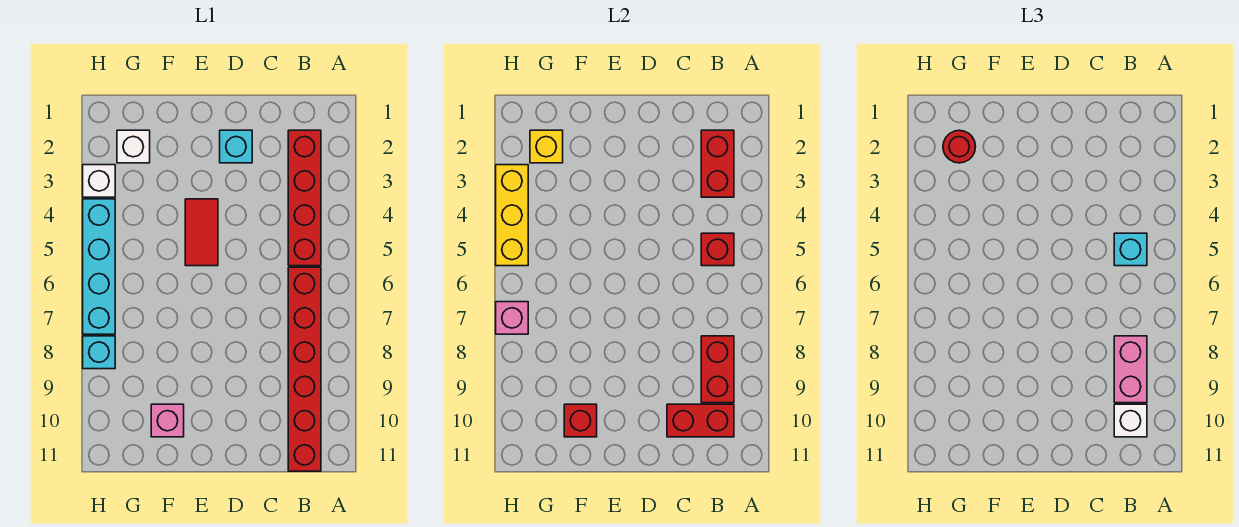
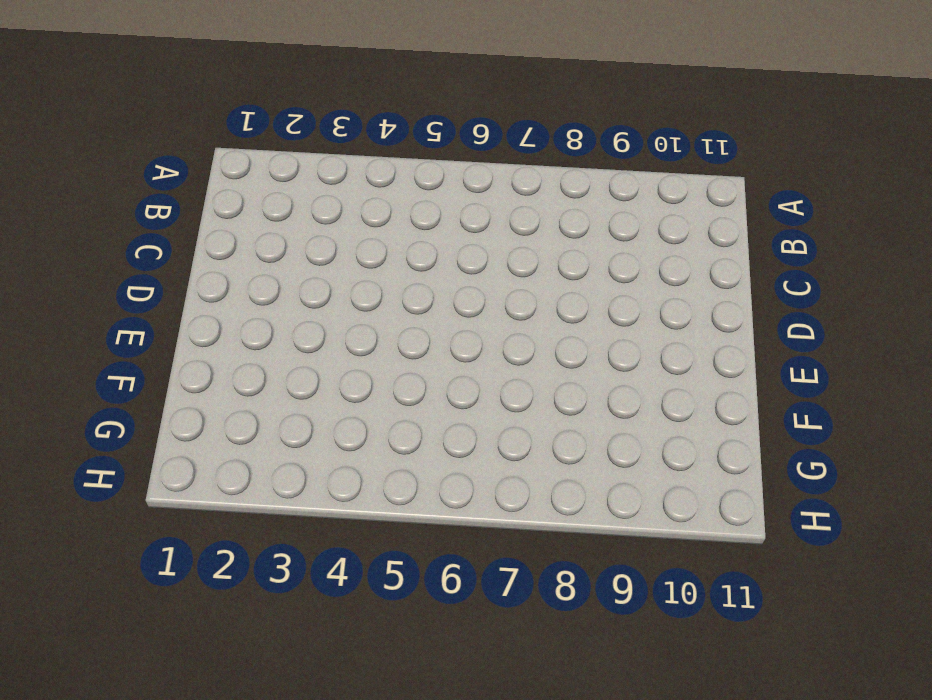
none -> red brick B2:B5 level 1
none -> red brick B6:B11 level 1
none -> cyan brick D2 level 1

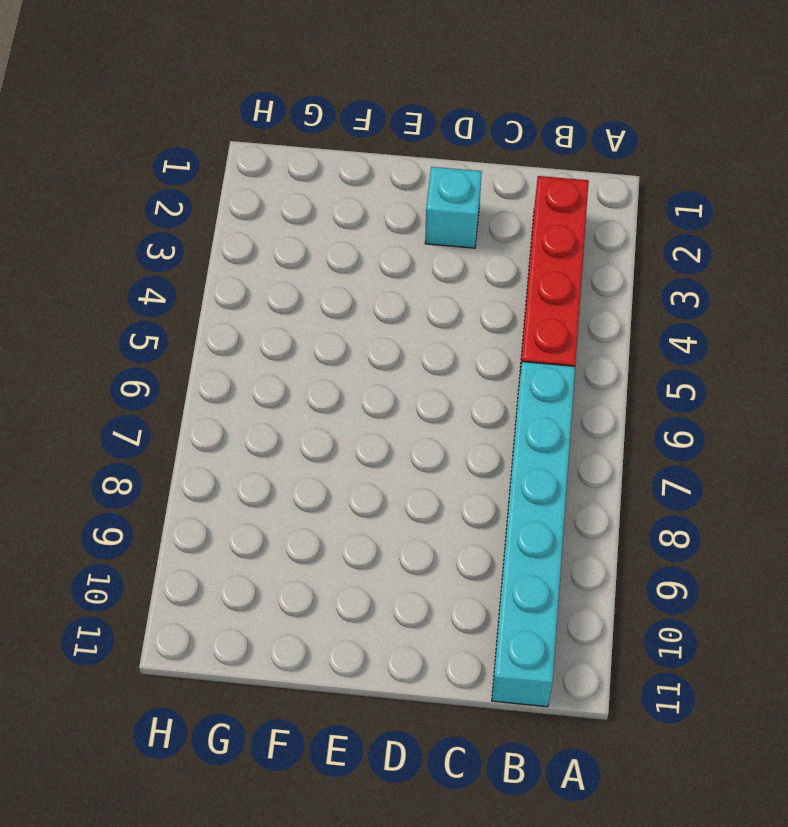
cyan brick B6:B11 level 1 -> red brick B6:B11 level 1
none -> red tile E4:E5 level 1
none -> pink brick F10 level 1
none -> white brick G2 level 1

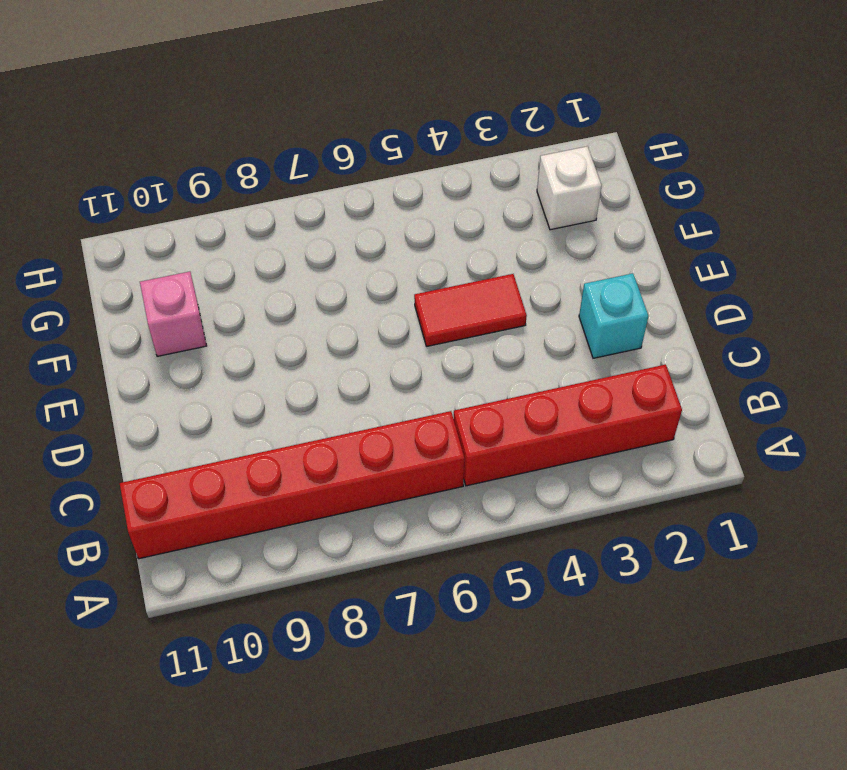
none -> white brick H3 level 1
none -> cyan brick H4:H7 level 1
none -> cyan brick H8 level 1

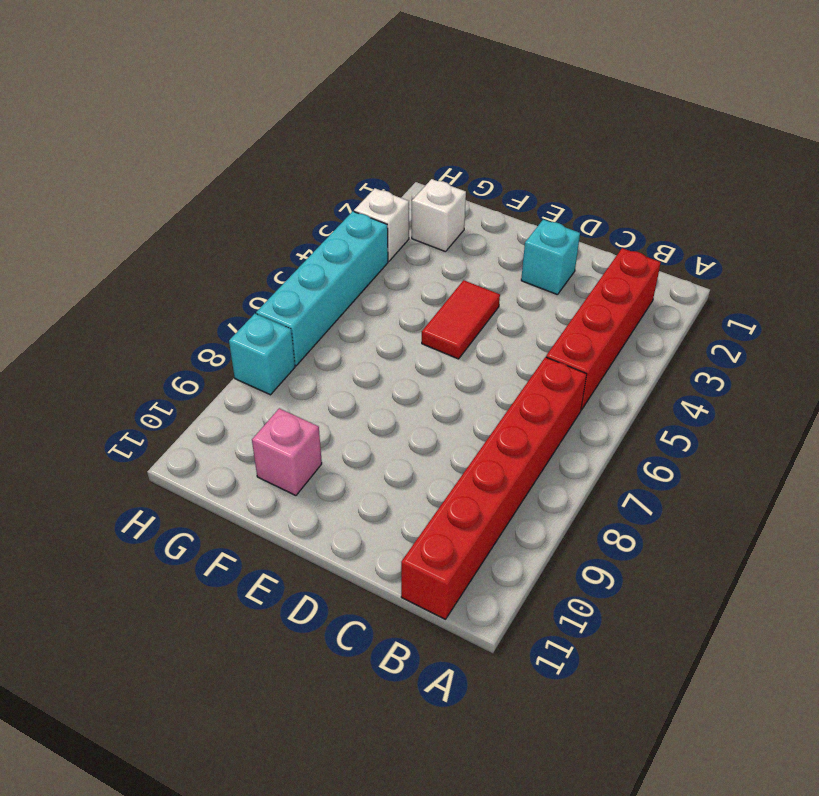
none -> red brick B2:B3 level 2
none -> red brick B5 level 2
none -> red brick B8:B9 level 2

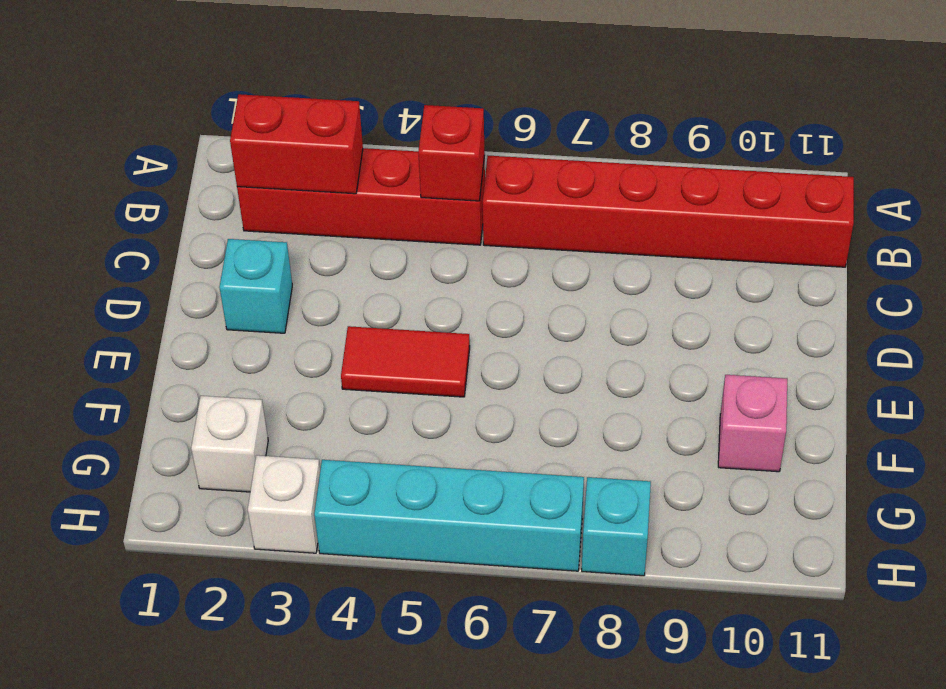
none -> red brick B8:B9 level 2
none -> red brick B10:C10 level 2
none -> red brick F10 level 2

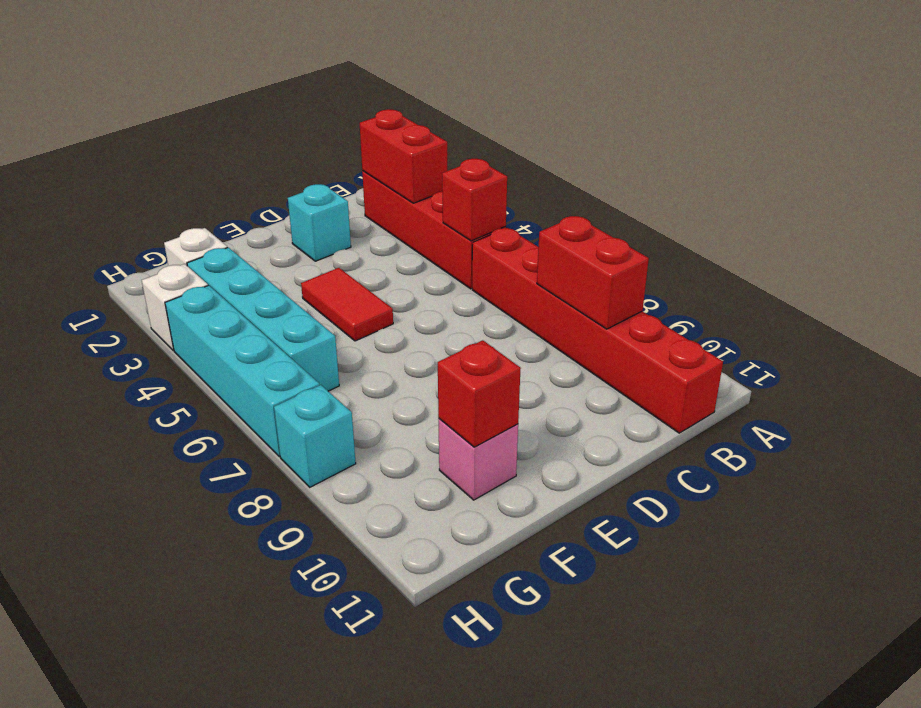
cyan brick G3:G6 level 1 -> none
none -> red brick B10:C10 level 2
none -> yellow brick G2 level 2
none -> yellow brick H3:H5 level 2

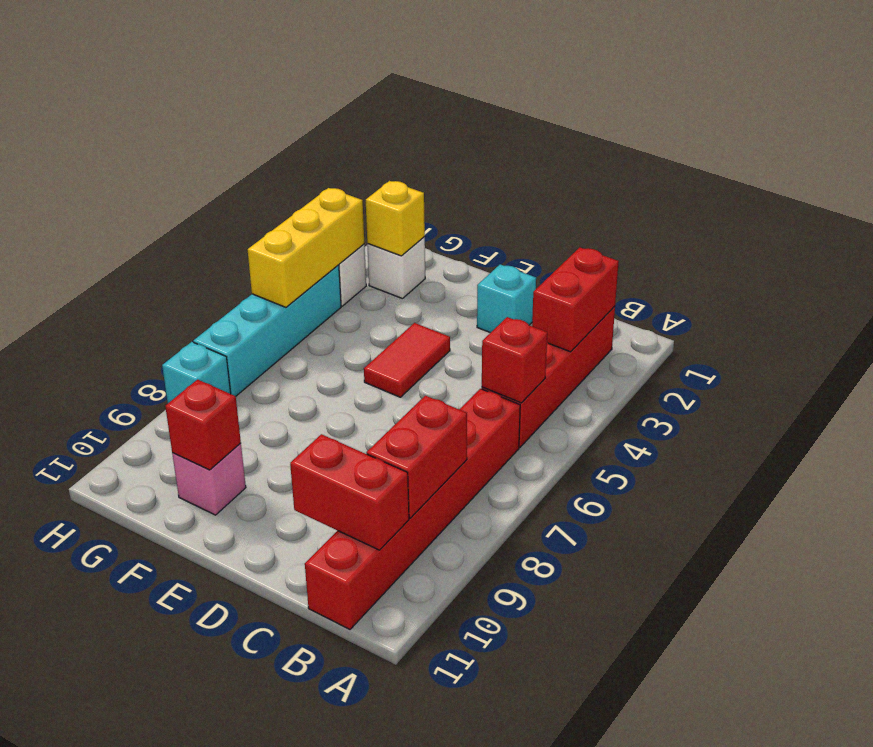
none -> pink brick H7 level 2
none -> cyan brick B5 level 3
none -> pink brick B8:B9 level 3

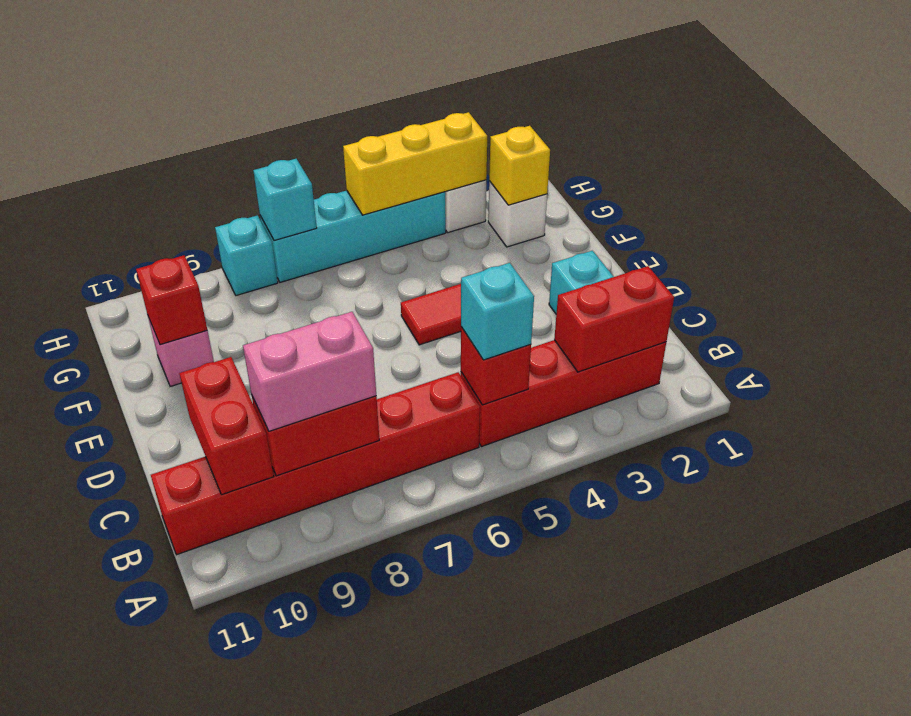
cyan brick H7 level 2 -> pink brick H7 level 2
none -> white brick B10 level 3
none -> red round brick G2 level 3

